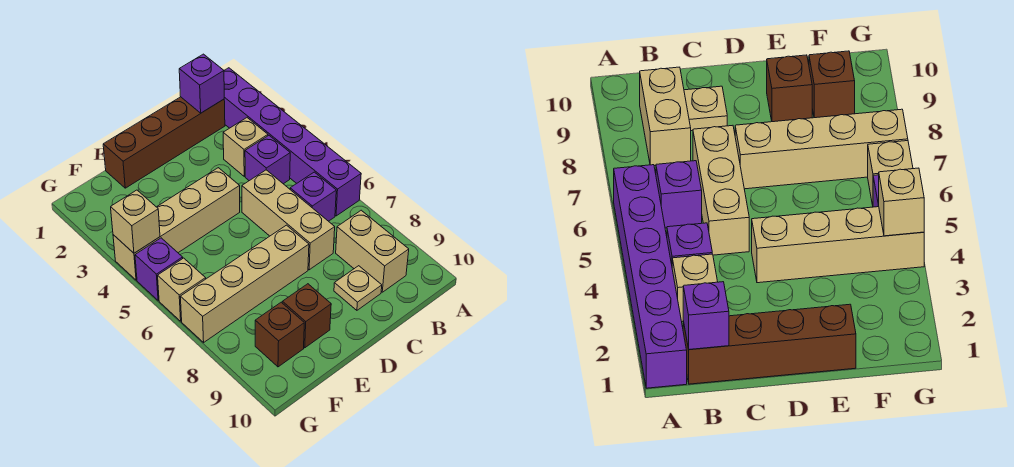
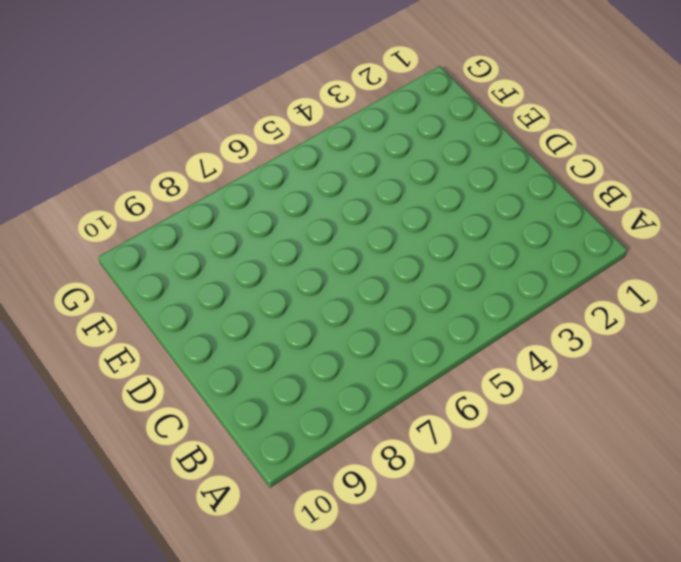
none -> purple brick A1:A6 level 1
none -> brown brick B1:E1 level 1
none -> tan brick B3 level 1

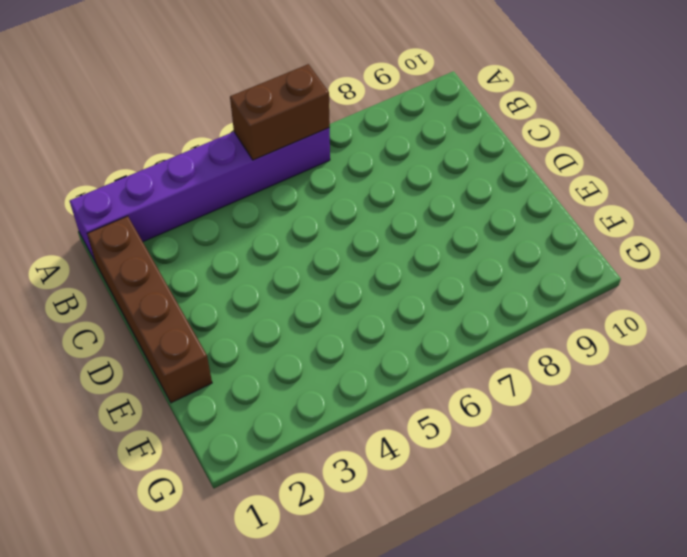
brown brick A5:A6 level 2 -> none
none -> tan brick B3 level 1
none -> purple brick B4 level 1
none -> purple brick B6 level 1

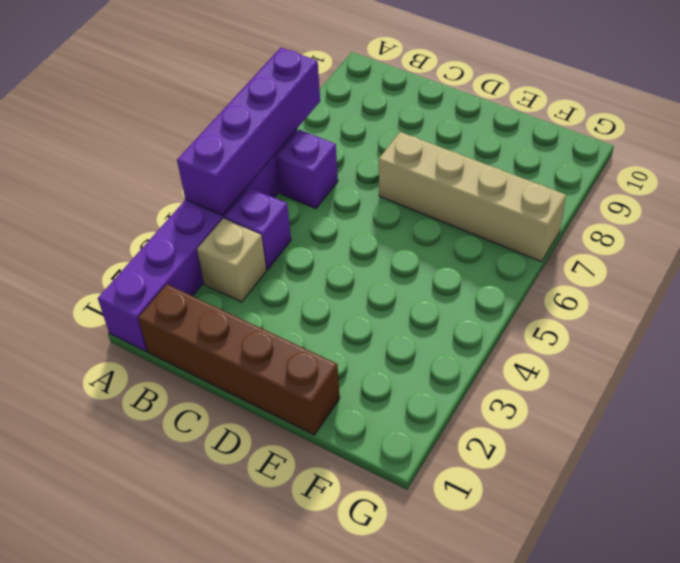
purple brick A4:A7 level 2 -> none
none -> tan brick B8:B9 level 1
none -> tan brick C5:C7 level 1
none -> tan plate C9 level 1

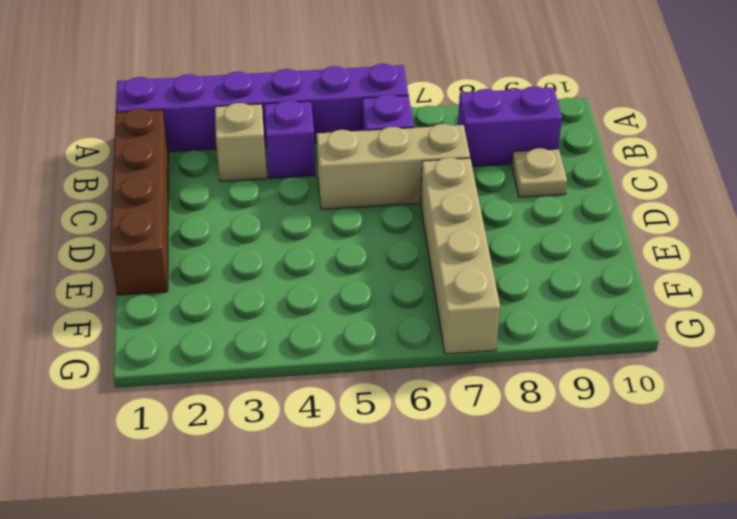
purple brick B8:B9 level 1 -> tan brick B8:B9 level 1
none -> tan brick D4:G4 level 1
none -> brown brick E9 level 1
none -> brown brick F9 level 1

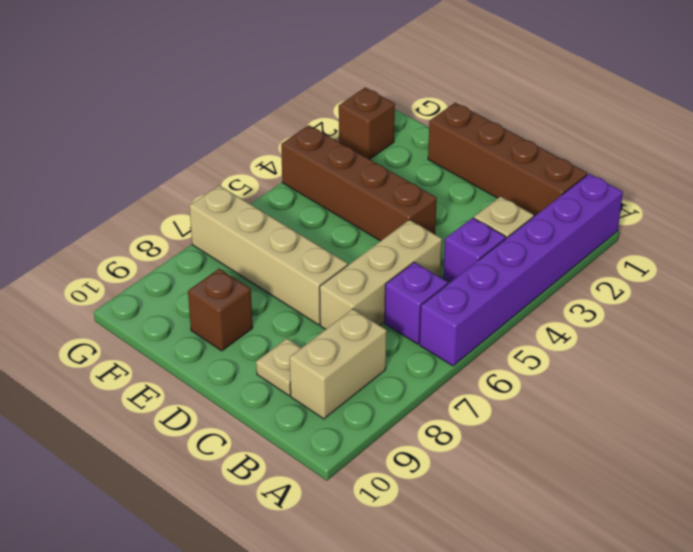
brown brick D4:G4 level 1 -> tan brick D4:G4 level 1
brown brick G2 level 1 -> brown brick F9 level 1
none -> purple brick G5 level 1
none -> tan brick G6 level 1
none -> purple brick B1 level 2

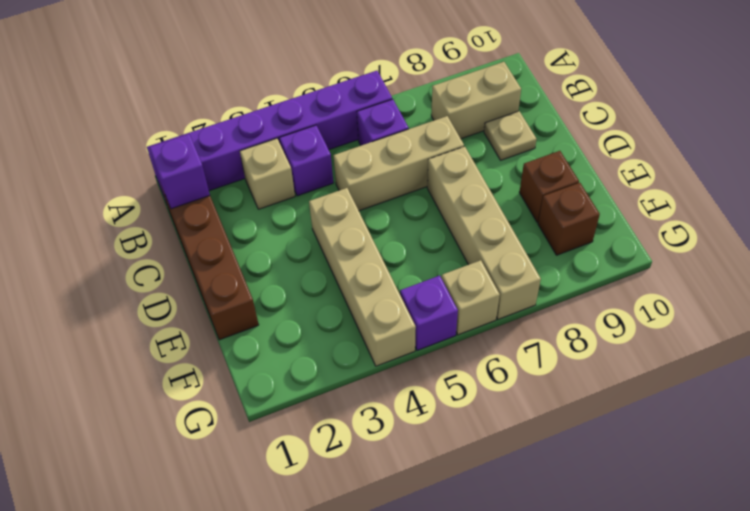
none -> tan brick G4 level 2

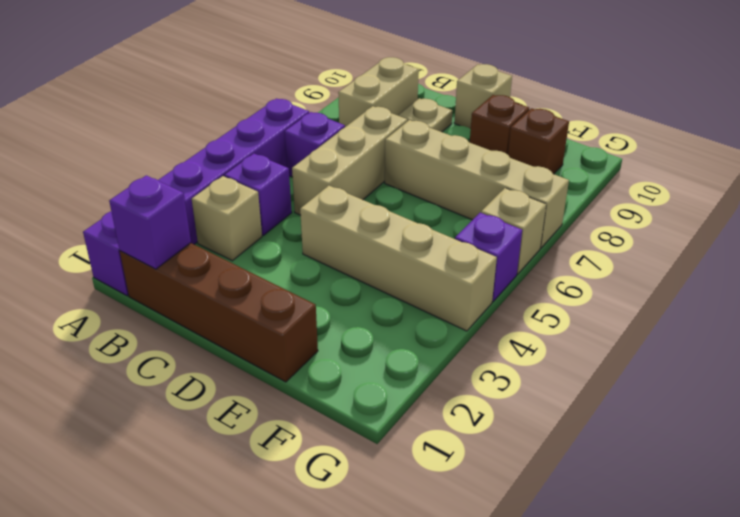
tan brick D10 level 1 -> tan brick G4 level 2

